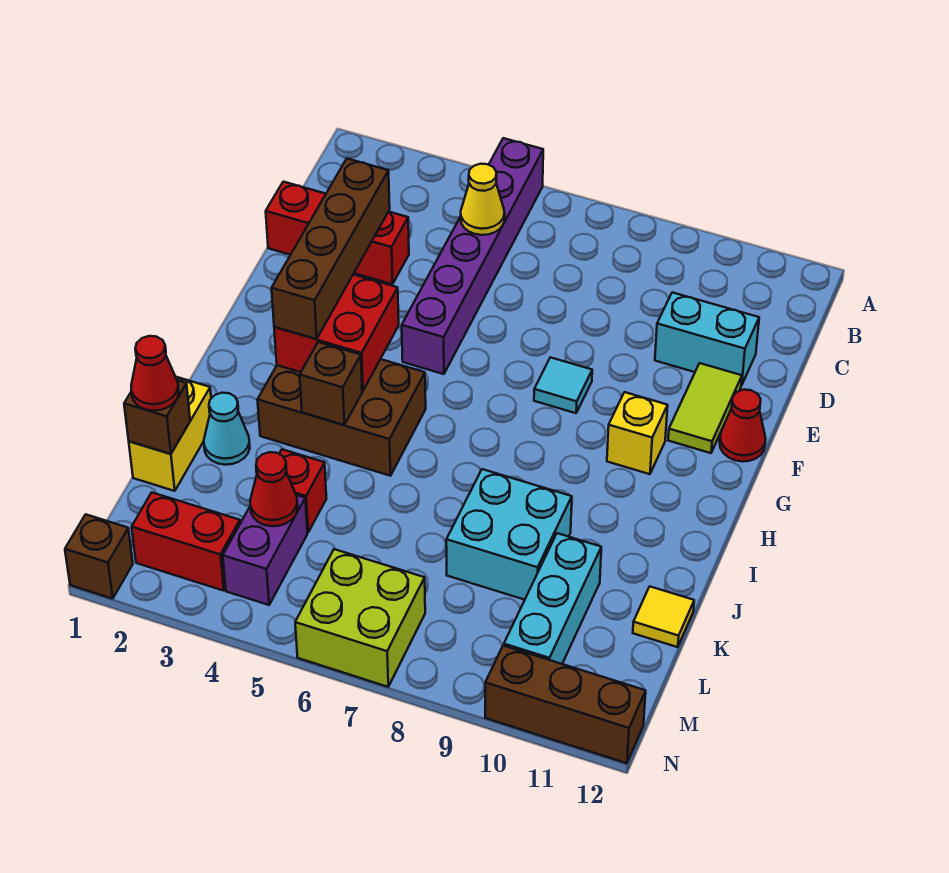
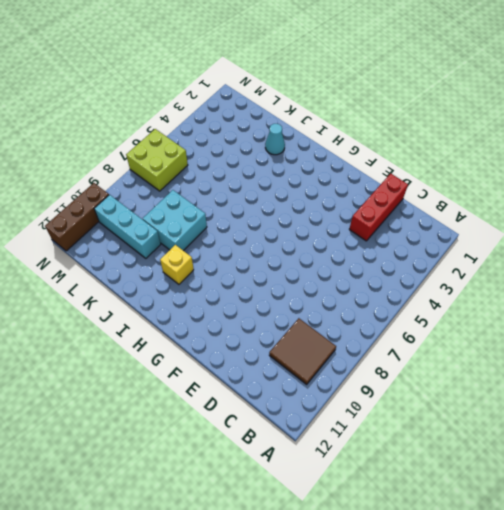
brown tile B9:C10 level 1 -> none
yellow brick I10 level 1 -> yellow brick G10 level 1
none -> purple brick A5:F5 level 1
none -> cyan brick D10:D11 level 1
none -> lime tile E11:F11 level 1

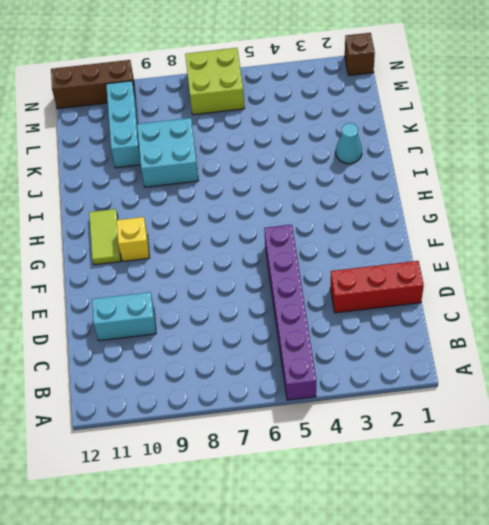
lime tile G11:H11 level 1 -> lime tile E11:F11 level 1
none -> cyan tile F8 level 1
none -> red cone F12 level 1
none -> brown brick H3:I5 level 1

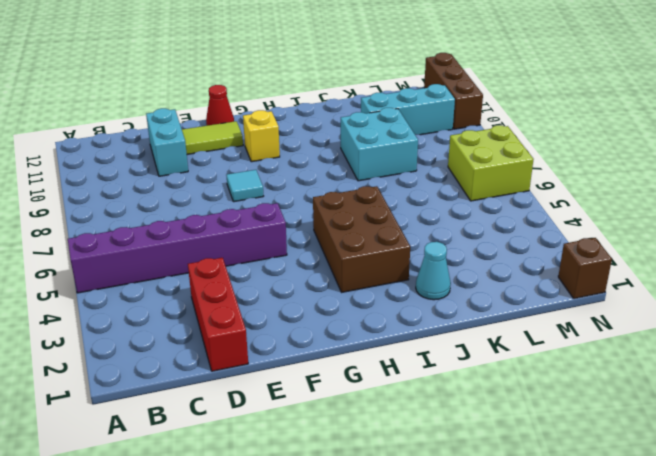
none -> yellow brick J1:K1 level 1
none -> red brick K4 level 1
none -> yellow tile K12 level 1

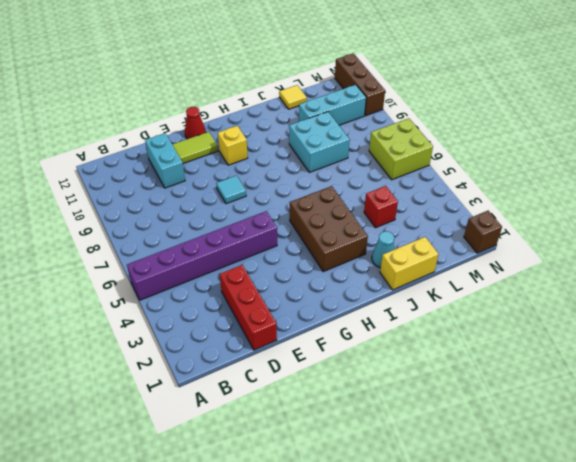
none -> purple brick L4:M4 level 1
none -> red brick M2:M3 level 1
none -> yellow cone C5 level 2

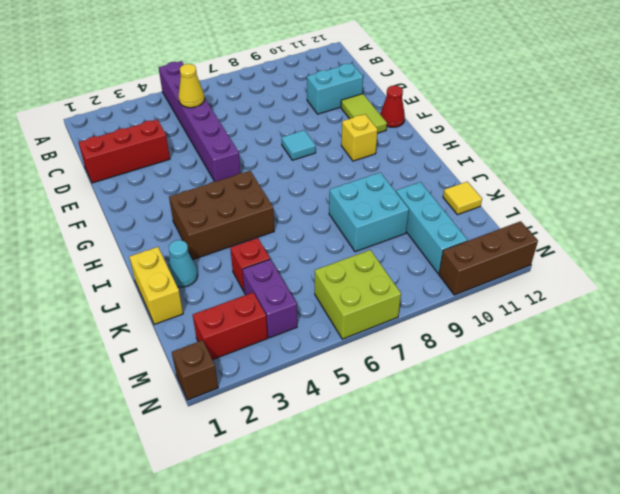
none -> red brick G3:H4 level 2
none -> brown brick I4 level 2
none -> brown brick K1 level 2

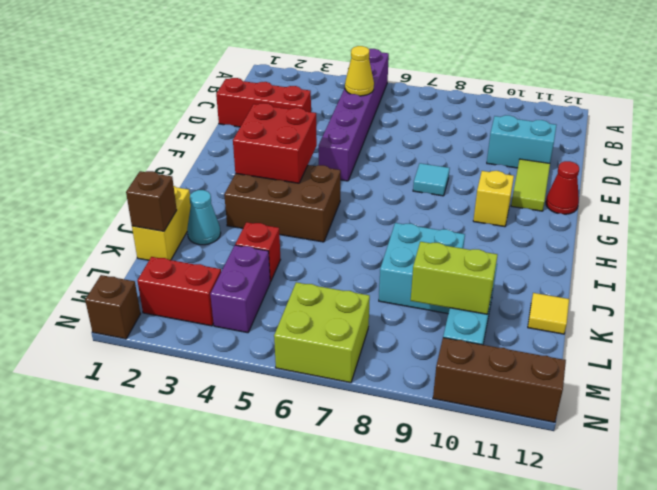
lime brick L9:L10 level 2 -> none
none -> brown brick I4 level 2
none -> red cone L4 level 2
none -> brown brick E3:H3 level 3

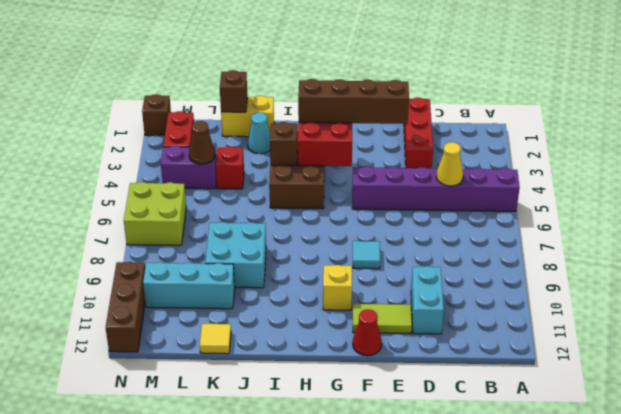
brown cone L4 level 2 -> red cone L4 level 2
none -> red cone K1 level 3

